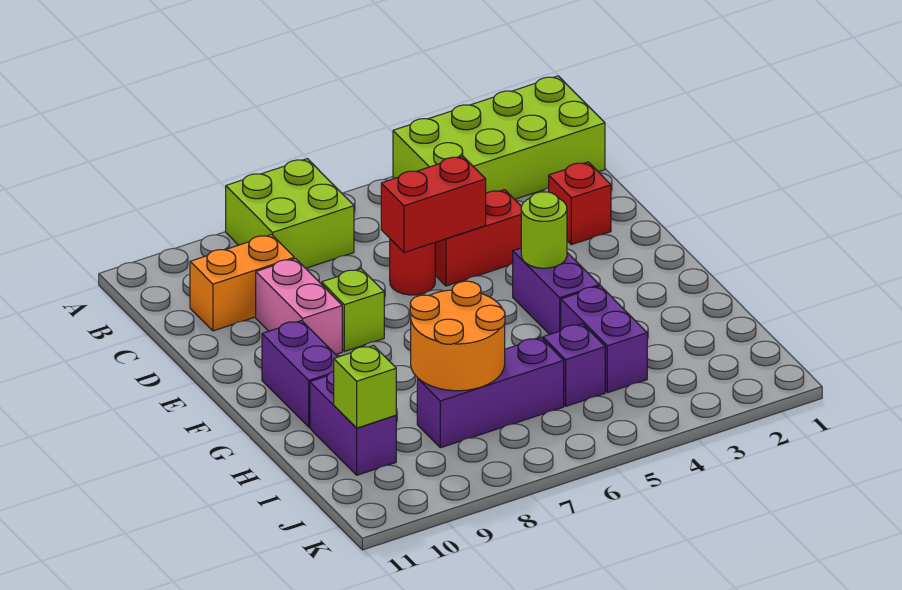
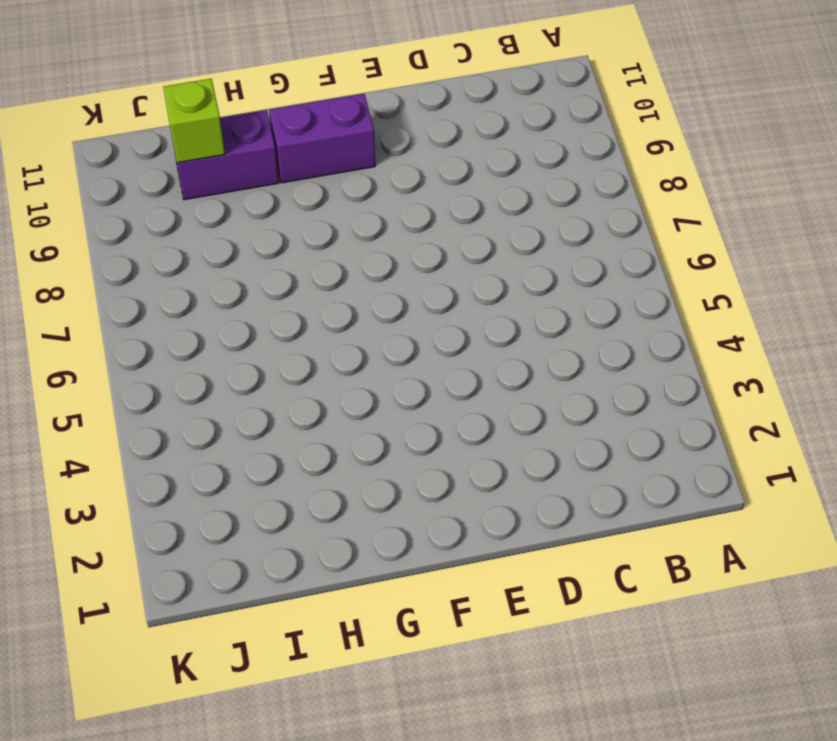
none -> lime brick A1:B4 level 1
none -> lime brick A7:B8 level 1
none -> orange brick C9:C10 level 1

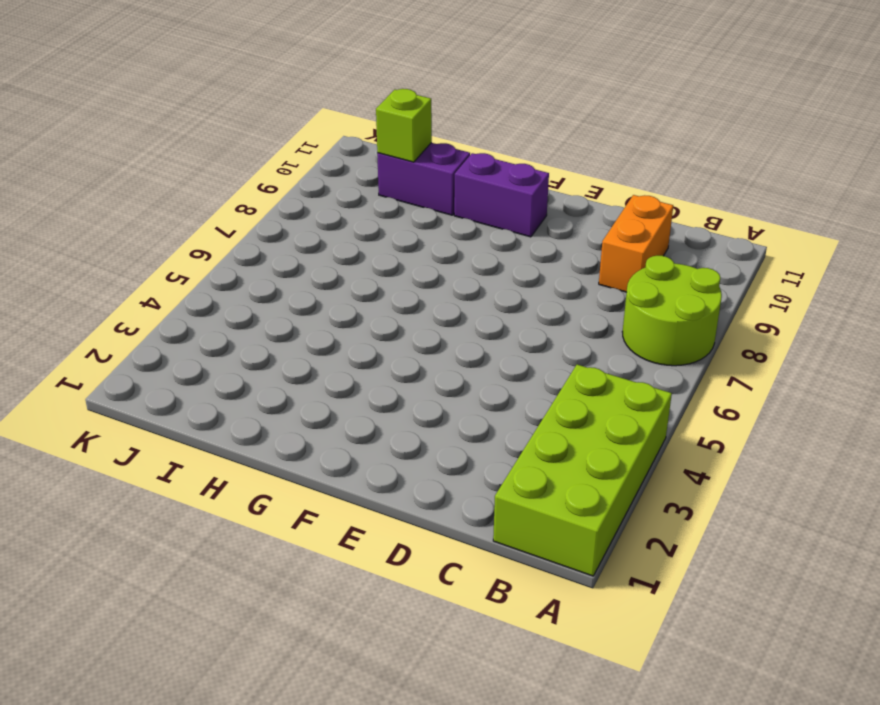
lime round brick A7:B8 level 1 -> lime brick A7:B8 level 1
none -> red brick D2 level 1
none -> red brick D4:D5 level 1
none -> red round brick D6 level 1

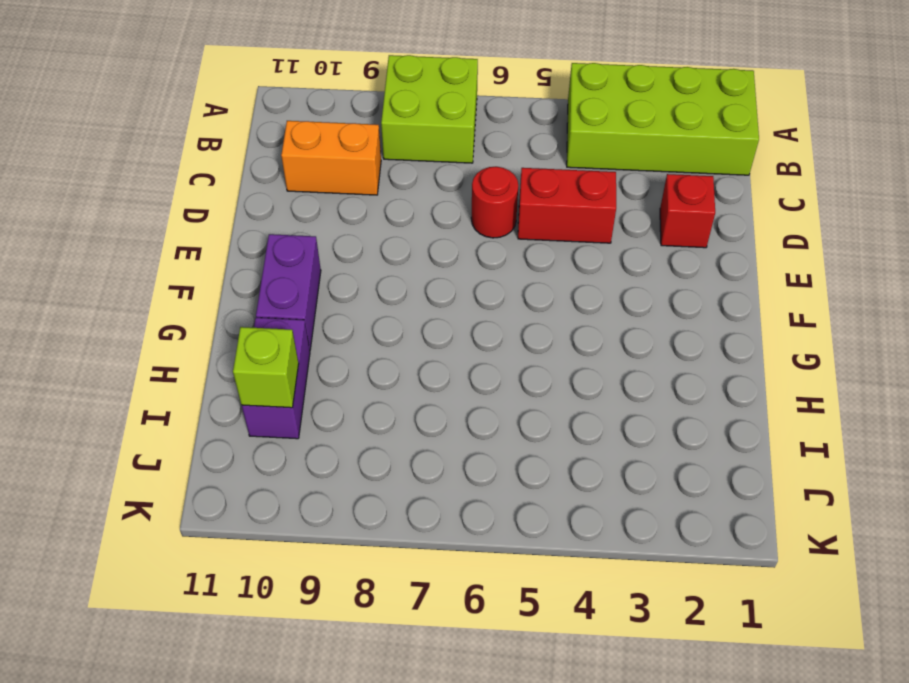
none -> pink brick D9:E9 level 1
none -> lime brick E8 level 1
none -> purple brick F4:G4 level 1

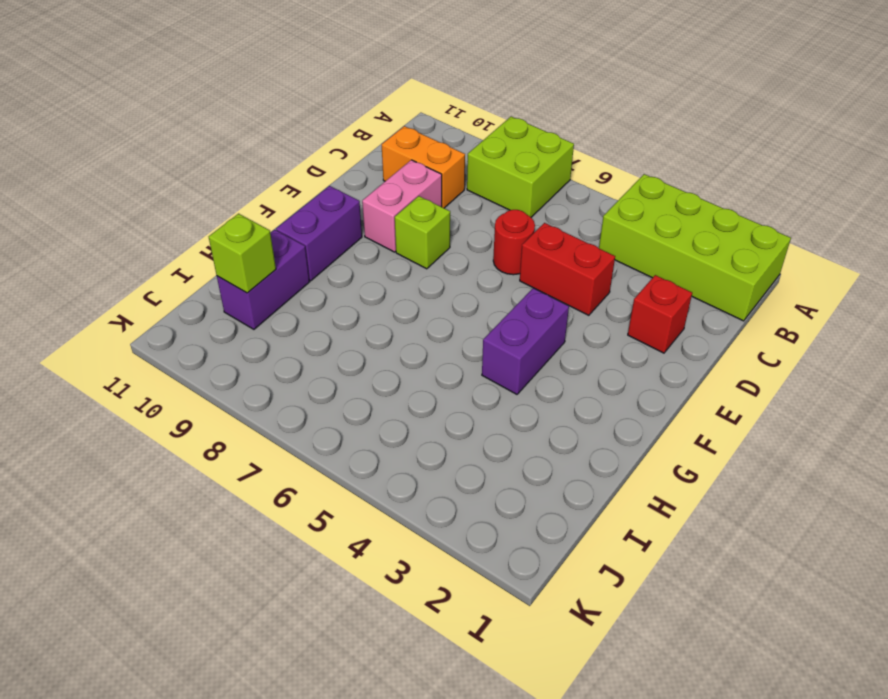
none -> purple brick H4:I4 level 1
none -> purple brick I5 level 1
none -> purple brick I6:I8 level 1

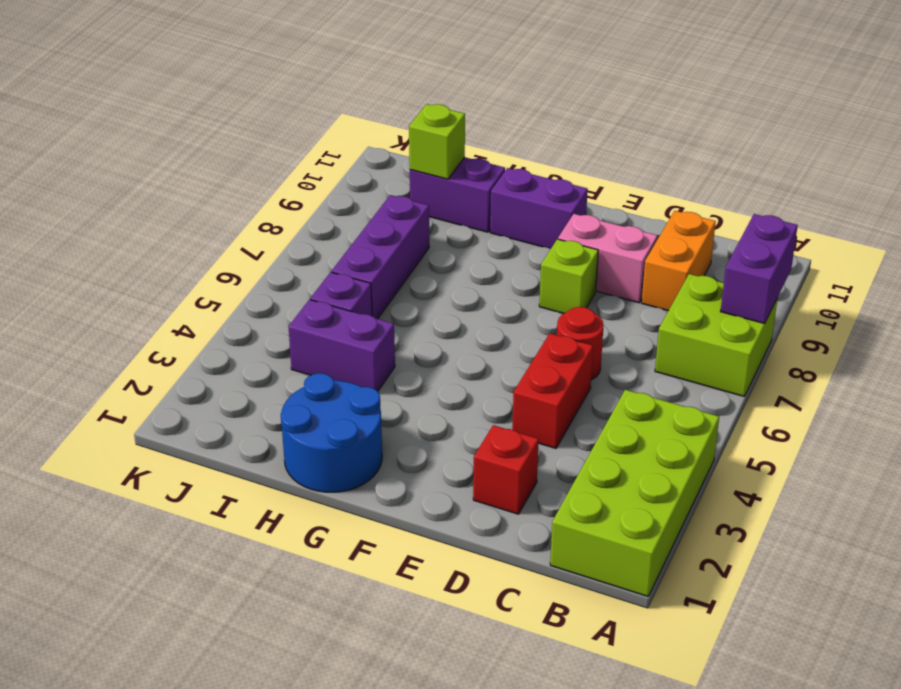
purple brick A8:A9 level 2 -> purple brick F4:G4 level 1
blue round brick G1:H2 level 1 -> none
none -> red brick D5:D6 level 2
none -> lime round brick F4 level 2
none -> orange round brick H7:I8 level 2

